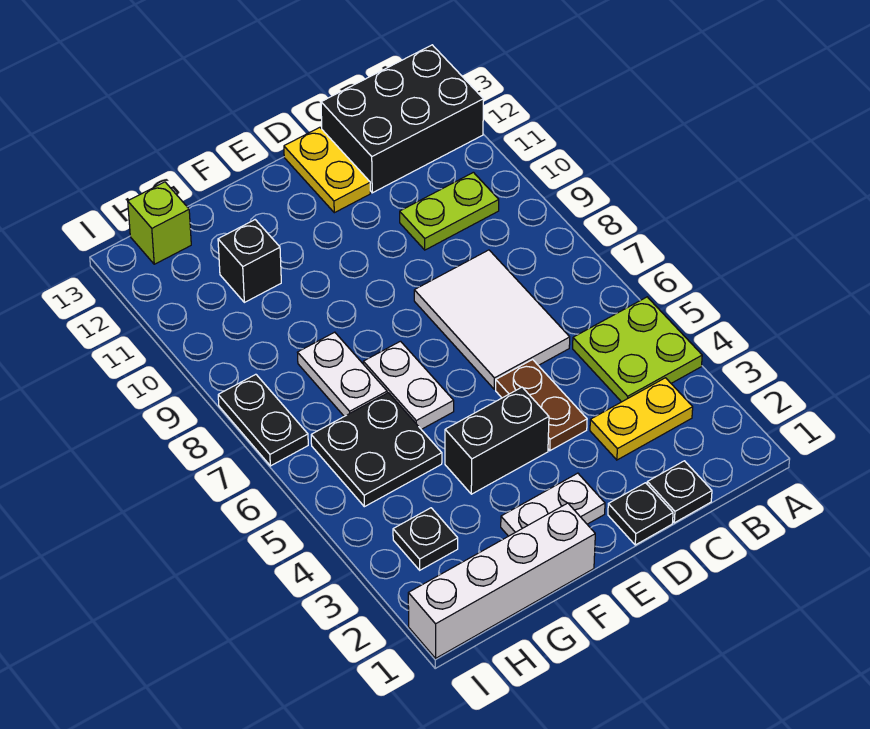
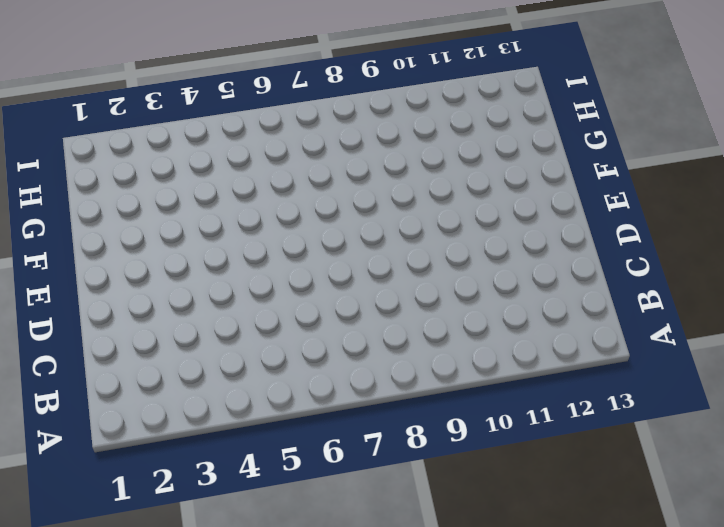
none -> lime plate A4:B5 level 1
none -> black brick A12:C13 level 1
none -> yellow plate B3:C3 level 1

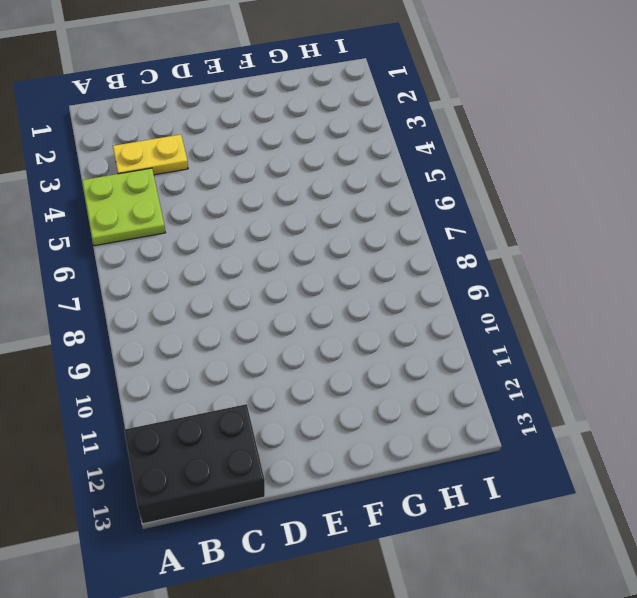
none -> lime plate B10:C10 level 1
none -> black plate C1 level 1
none -> white tile C6:D8 level 1

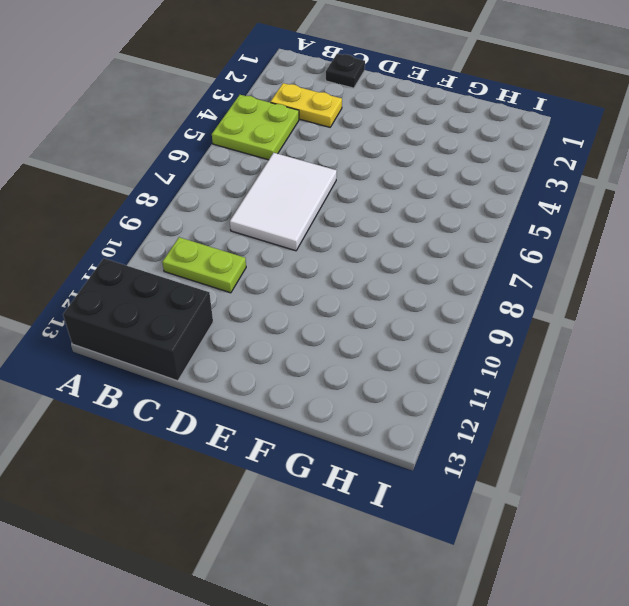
none -> black plate D1 level 1
none -> brown plate D4:D5 level 1
none -> yellow plate D12:D13 level 1

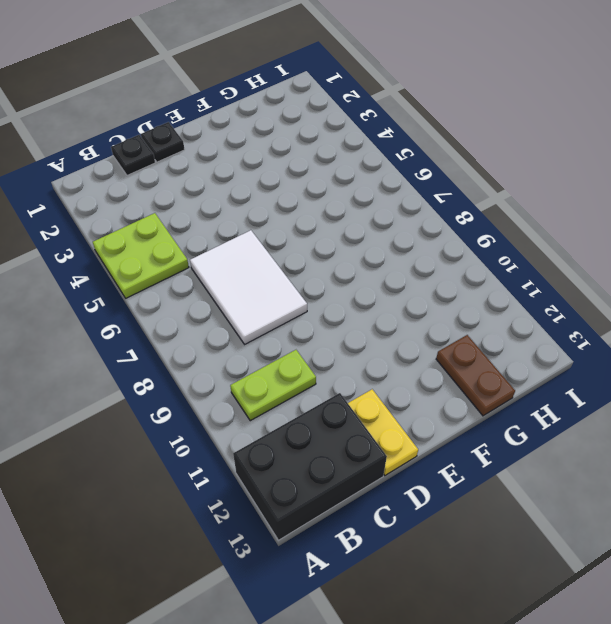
brown plate G12:G13 level 1 -> brown plate D4:D5 level 1
none -> yellow plate B3:C3 level 1
none -> white plate E2:F2 level 1
none -> black brick E4:F4 level 1

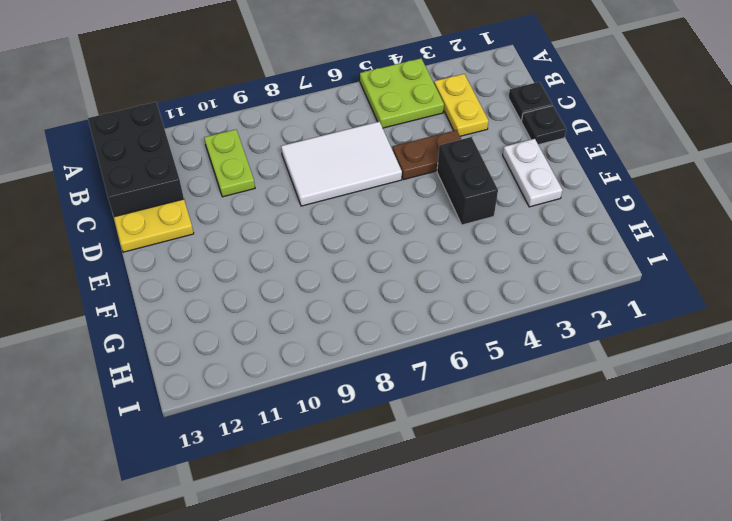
none -> white brick F1:I1 level 1
none -> white plate F6:F7 level 1
none -> black plate G5:H6 level 1

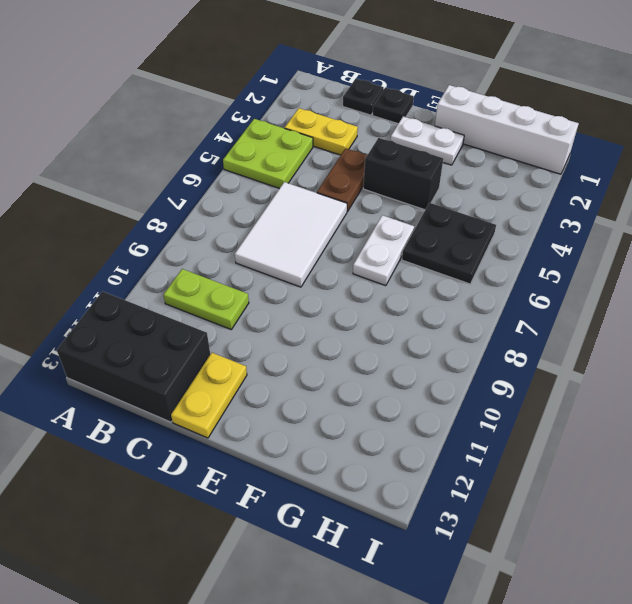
none -> white plate G7:G8 level 1
none -> black brick G11 level 1
none -> black plate H3 level 1

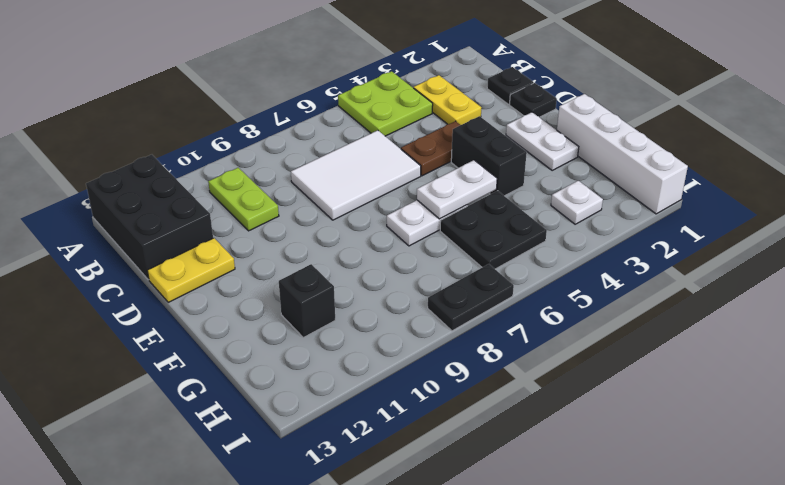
white plate F5:F6 level 2 -> white plate G7:G8 level 1
white plate H3 level 1 -> black plate H3 level 1
none -> lime brick H13 level 1

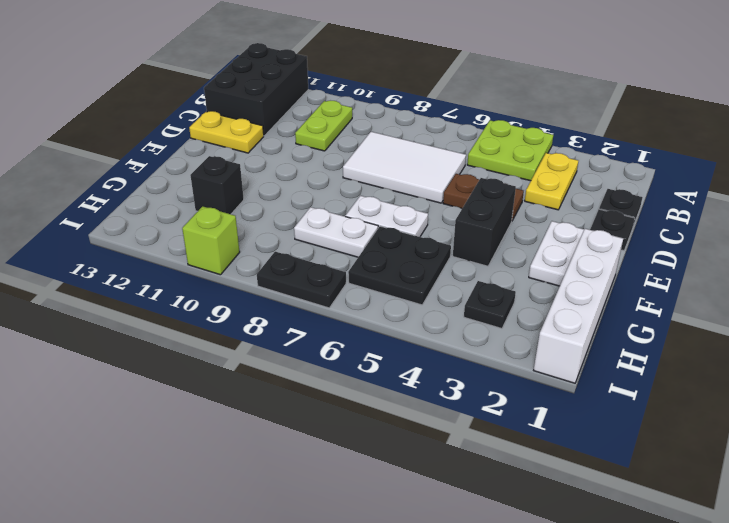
lime brick I10 level 1 -> lime brick H13 level 1

